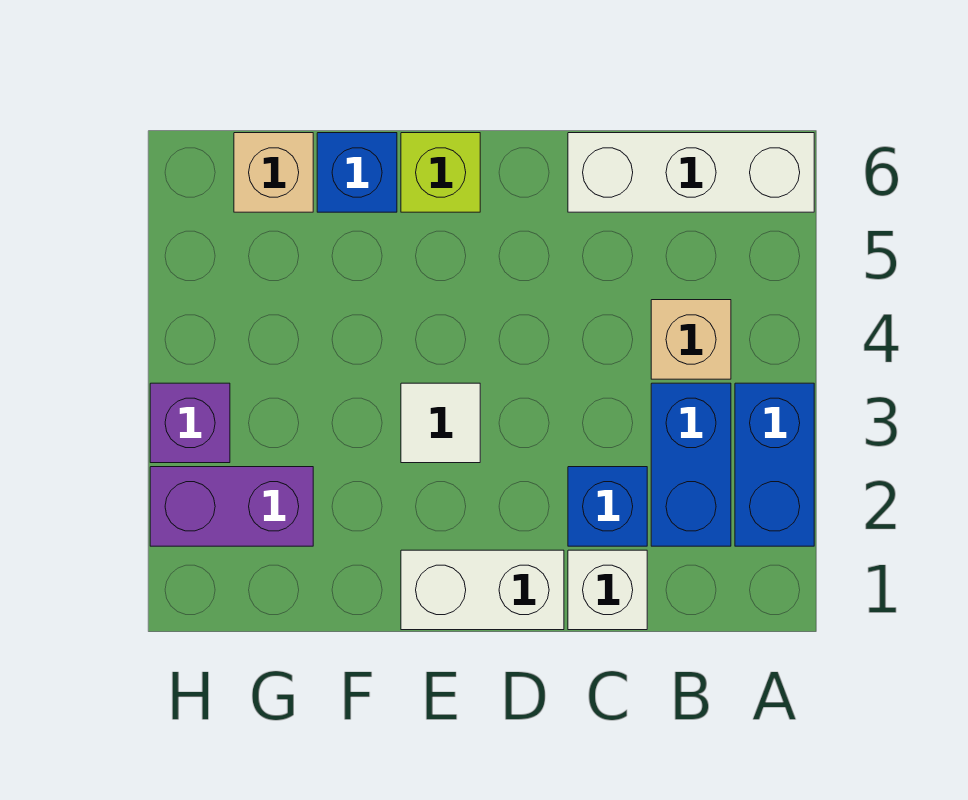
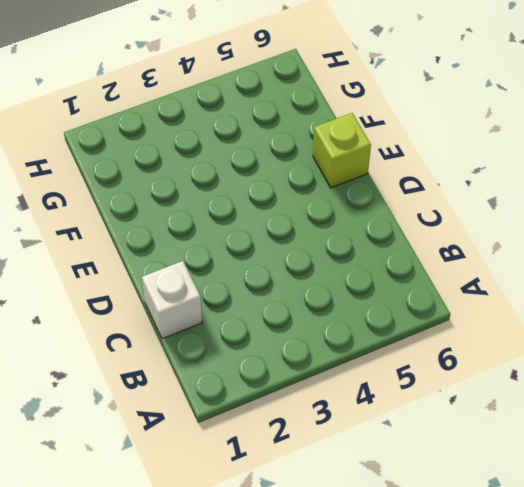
none -> blue brick A2:A3 level 1
none -> white brick A6:C6 level 1
none -> blue brick B2:B3 level 1

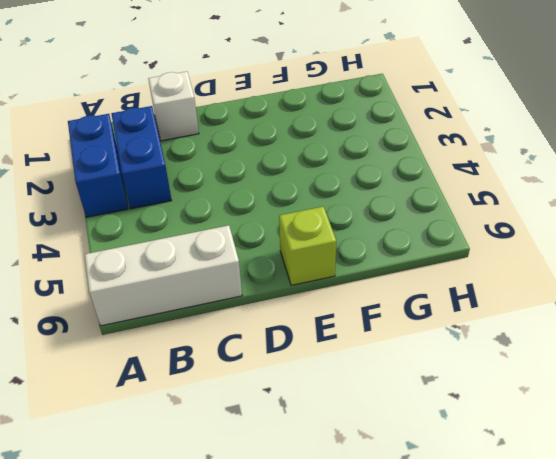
none -> tan brick B4 level 1
none -> blue brick C2 level 1
none -> white brick D1:E1 level 1

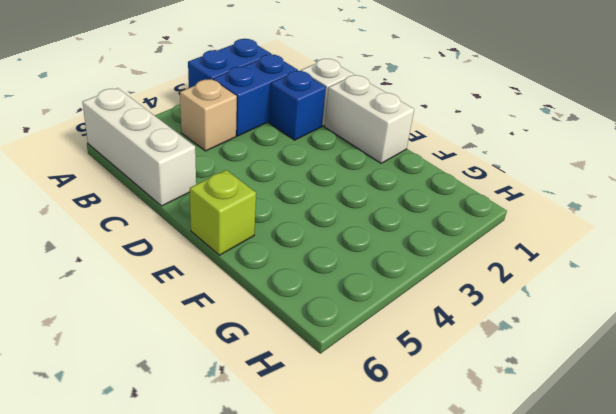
none -> white tile E3 level 1
none -> blue brick F6 level 1
none -> purple brick G2:H2 level 1

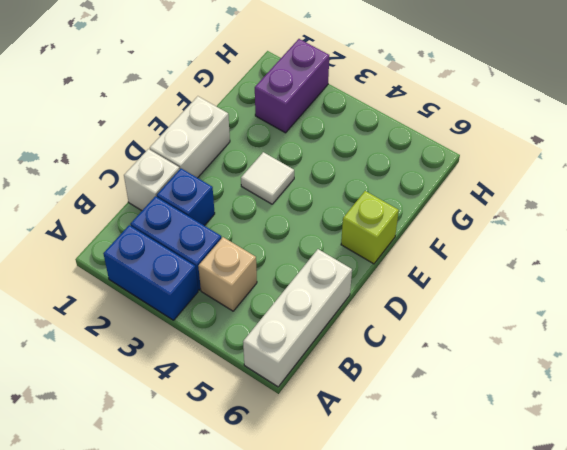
none -> blue brick F6 level 1
none -> tan brick G6 level 1
none -> purple brick H3 level 1

